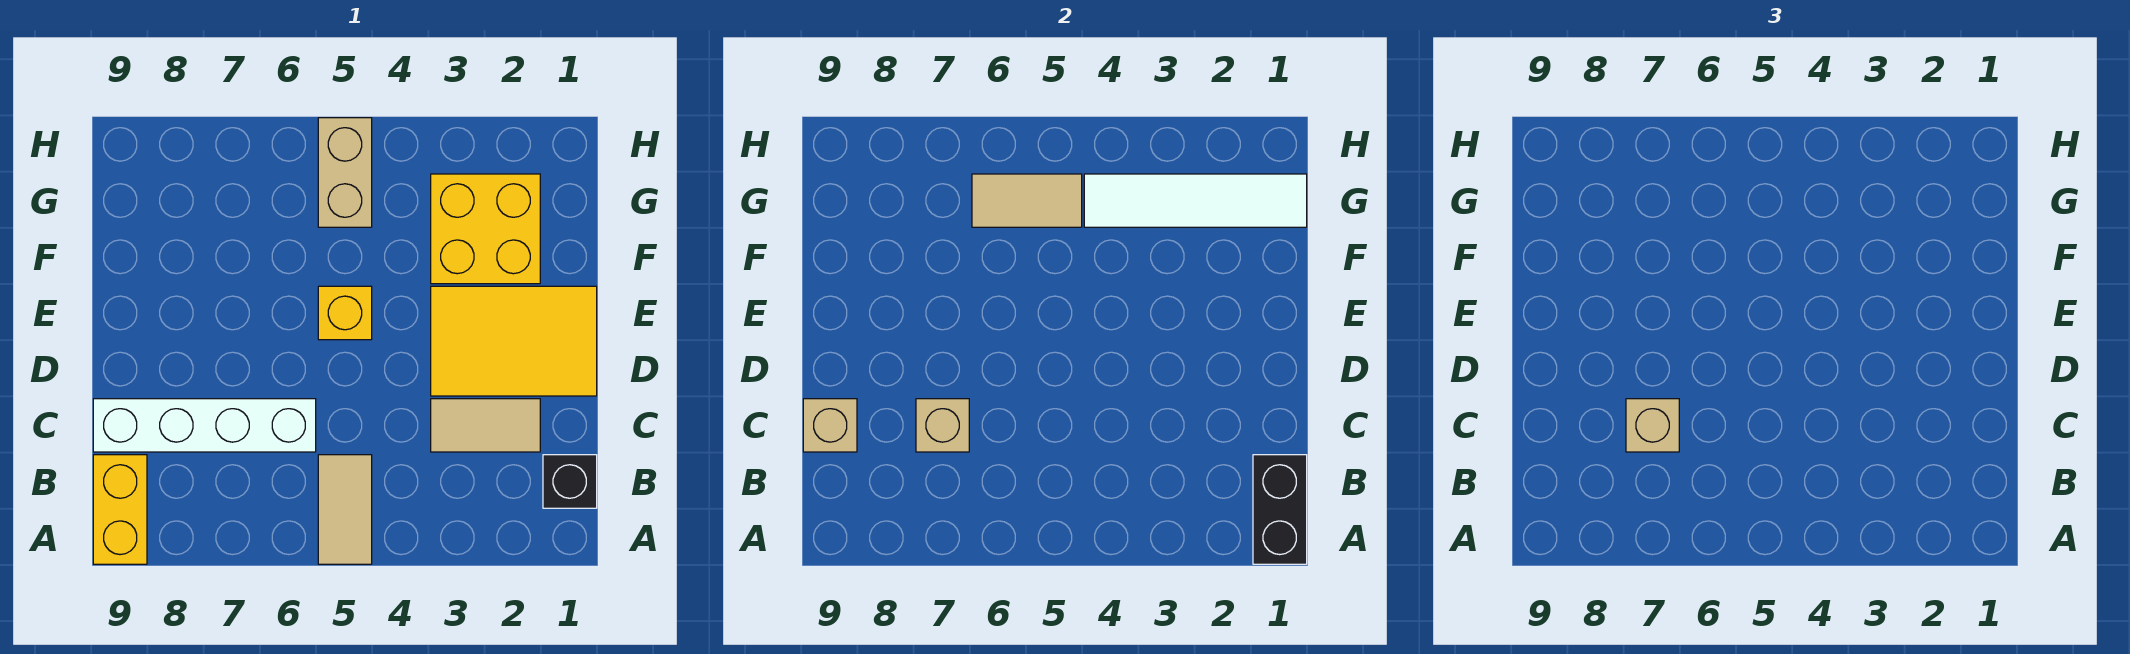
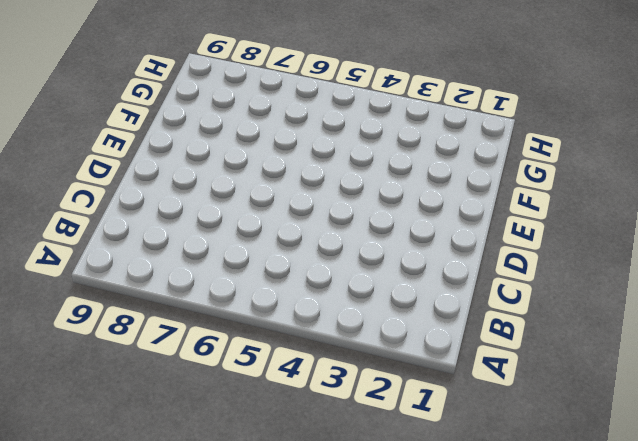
none -> tan tile A5:B5 level 1
none -> yellow brick A9:B9 level 1
none -> black brick B1 level 1

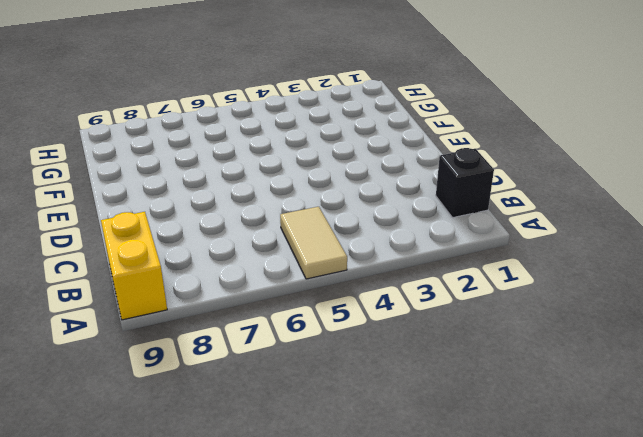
none -> tan tile C2:C3 level 1
none -> white brick C6:C9 level 1
none -> yellow tile D1:E3 level 1

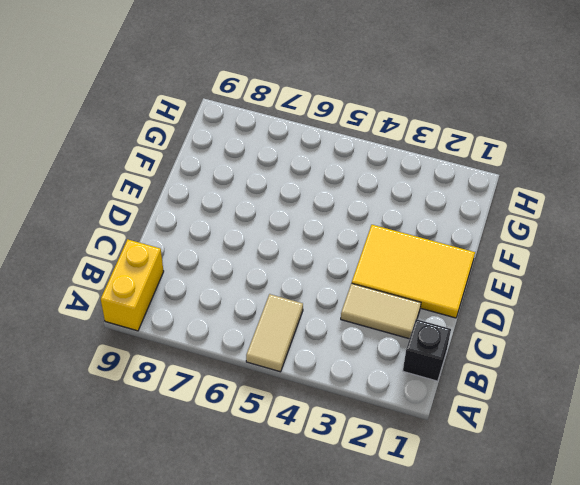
none -> white brick C6:C9 level 1
none -> yellow brick E5 level 1
none -> yellow brick F2:G3 level 1

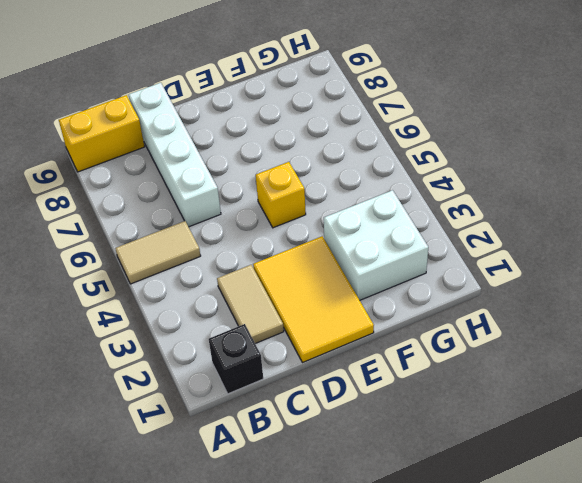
white brick F2:G3 level 1 -> yellow brick F2:G3 level 1
none -> tan brick G5:H5 level 1
none -> black brick A1:B1 level 2
none -> tan brick C7 level 2

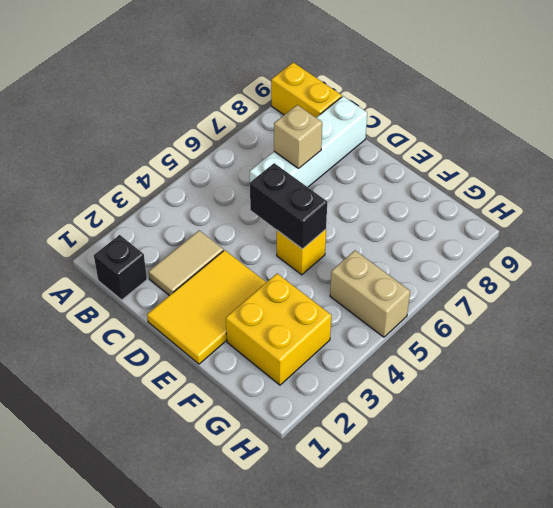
black brick D5:E5 level 2 -> black brick A1:B1 level 2
none -> tan tile A5:B5 level 1
none -> tan brick C9 level 2
none -> white tile G1:G4 level 2

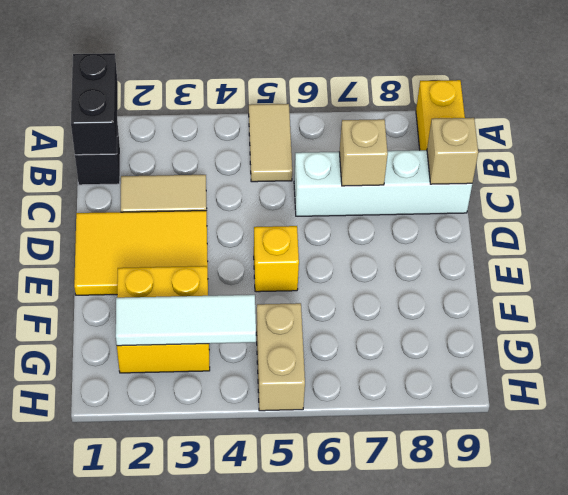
white tile G2:G4 level 2 -> white tile G1:G4 level 2
none -> tan tile G5:G6 level 2
none -> tan brick C7 level 3

